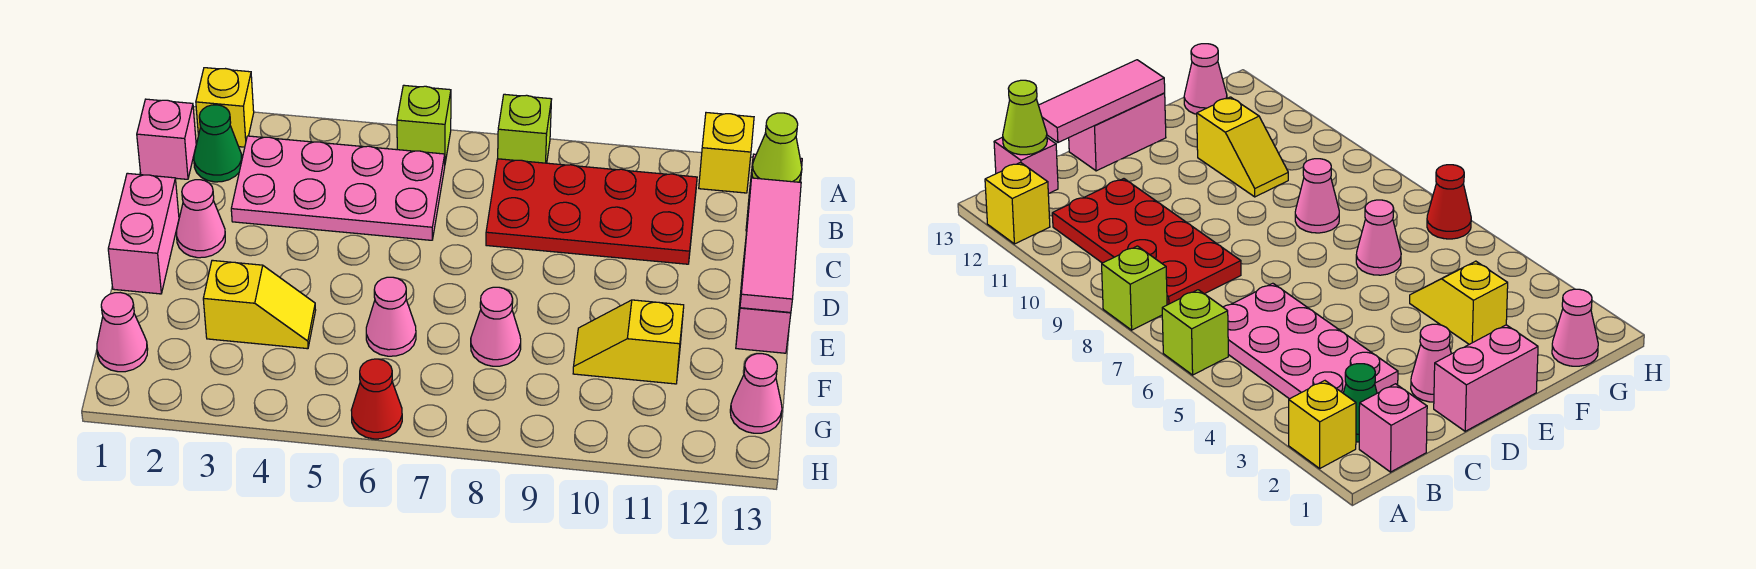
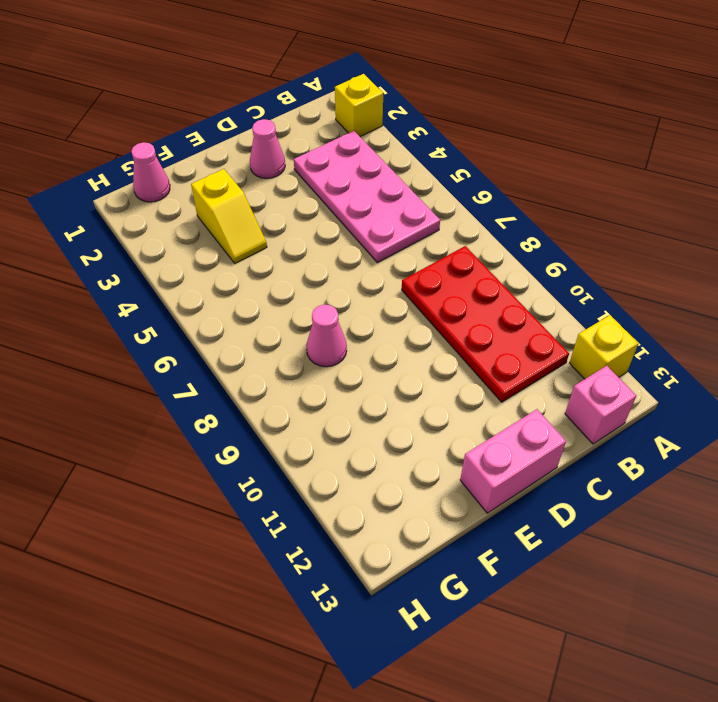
none -> lime brick A6 level 1
none -> lime brick A8 level 1
none -> pink brick B1 level 1

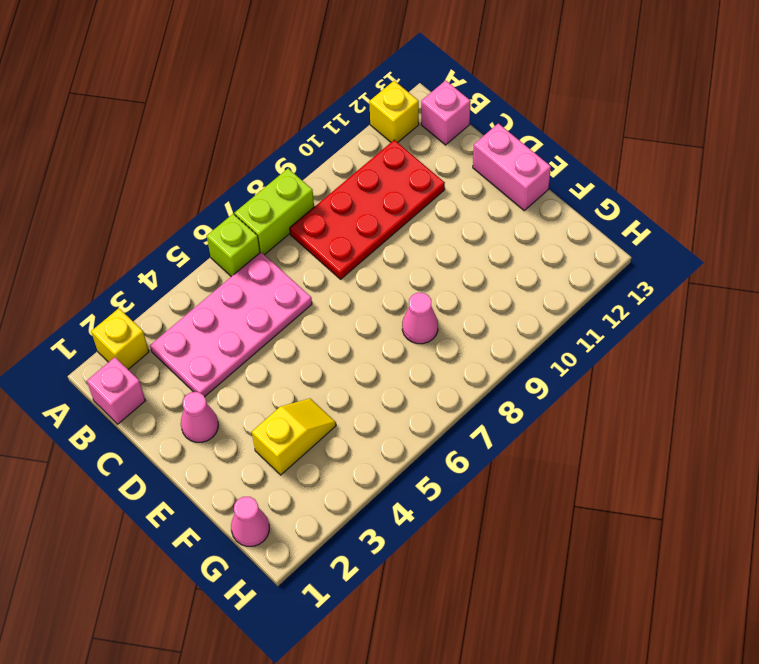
lime brick A7:A8 level 1 -> lime brick A8 level 1
none -> green cone B2 level 1
none -> pink brick D1:E1 level 1
none -> pink cone F6 level 1

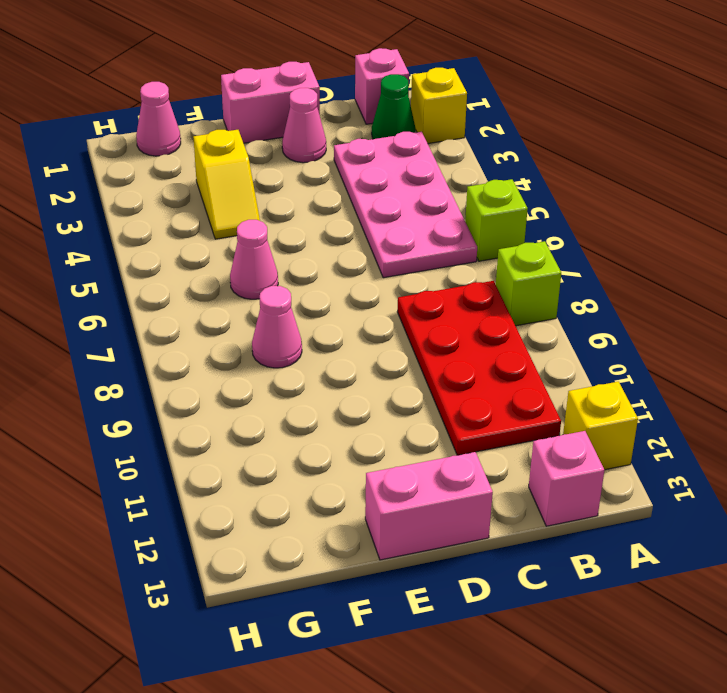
none -> yellow slope F10:F11 level 1 top 11
none -> pink cone G13 level 1
none -> red cone H6 level 1

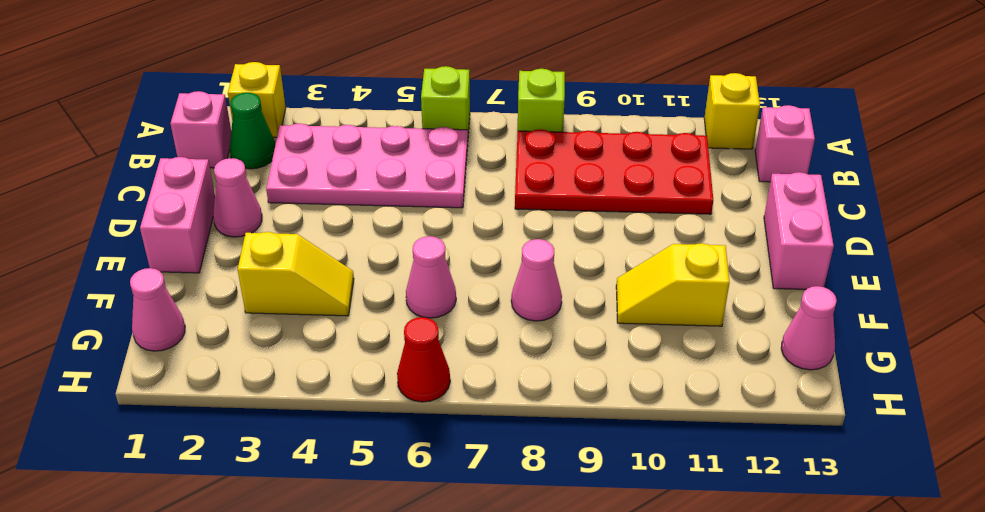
none -> lime cone B13 level 2
none -> pink tile C13:E13 level 2

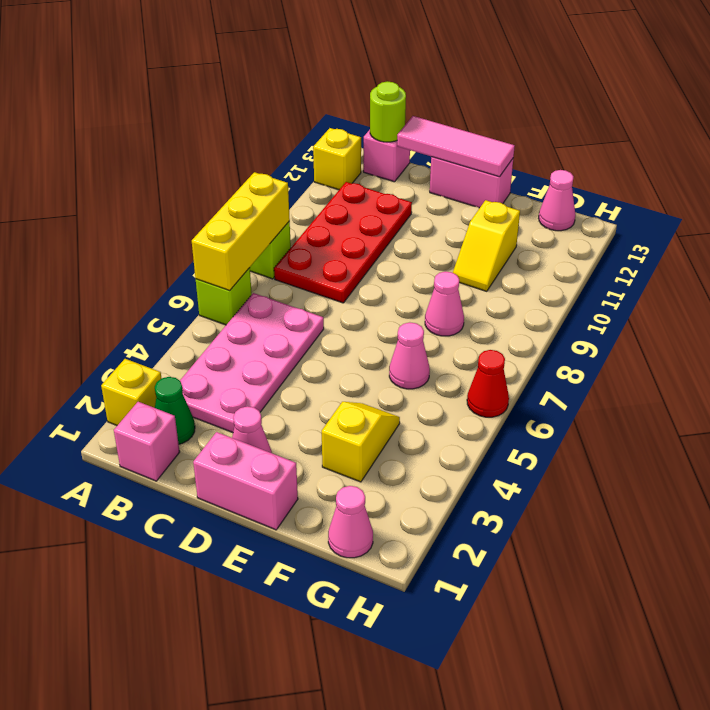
yellow brick A6:A8 level 2 -> none
lime round brick B13 level 2 -> lime cone B13 level 2

